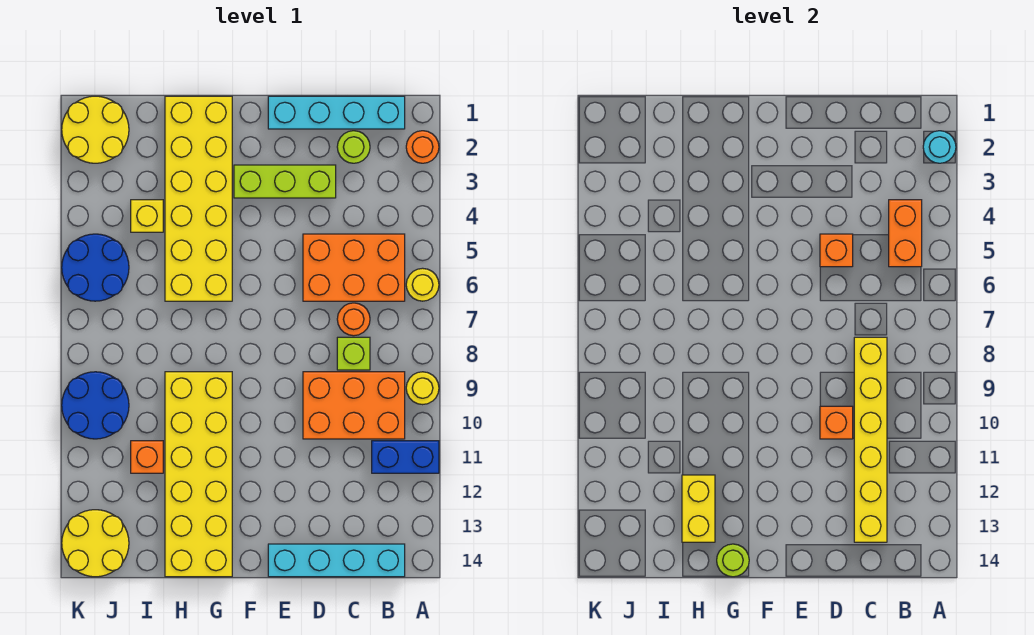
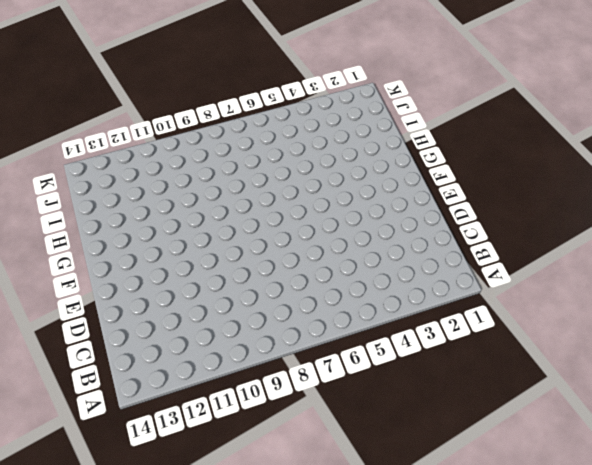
none -> orange round brick A2 level 1
none -> yellow round brick A6 level 1
none -> yellow round brick A9 level 1

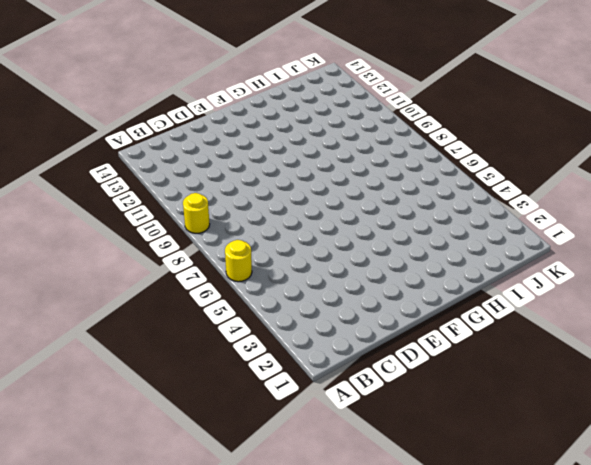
none -> orange round brick A2 level 1
none -> blue brick A11:B11 level 1
none -> cyan brick B1:E1 level 1

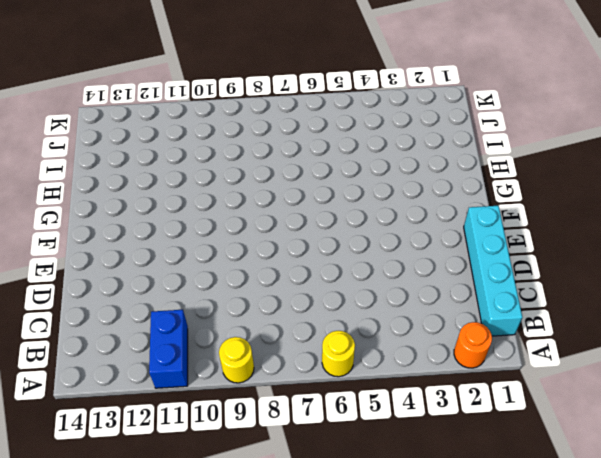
none -> orange brick B5:D6 level 1
none -> orange brick B9:D10 level 1
none -> cyan brick B14:E14 level 1

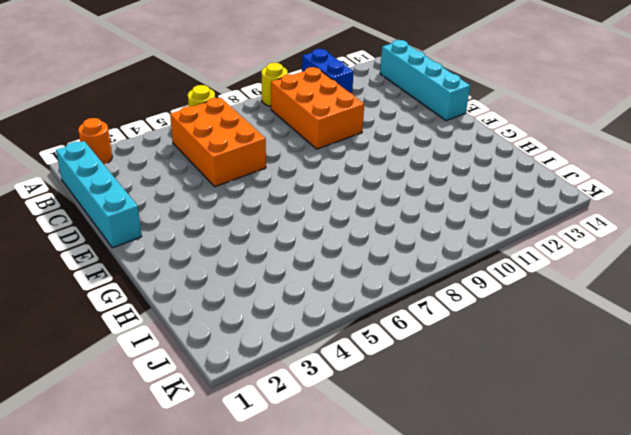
none -> lime round brick C2 level 1
none -> orange round brick C7 level 1
none -> lime brick C8 level 1

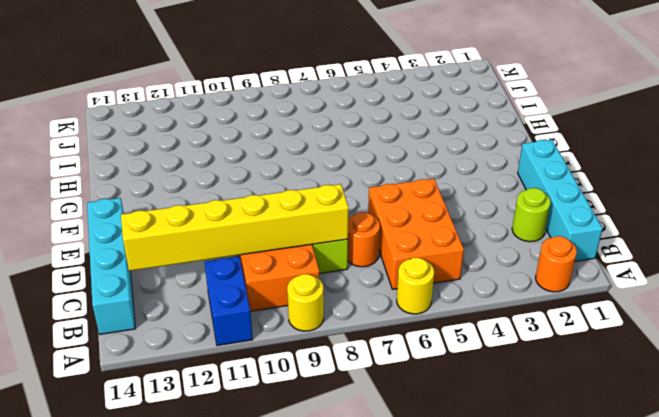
none -> lime brick D3:F3 level 1
none -> yellow brick G1:H6 level 1
none -> yellow brick G9:H14 level 1

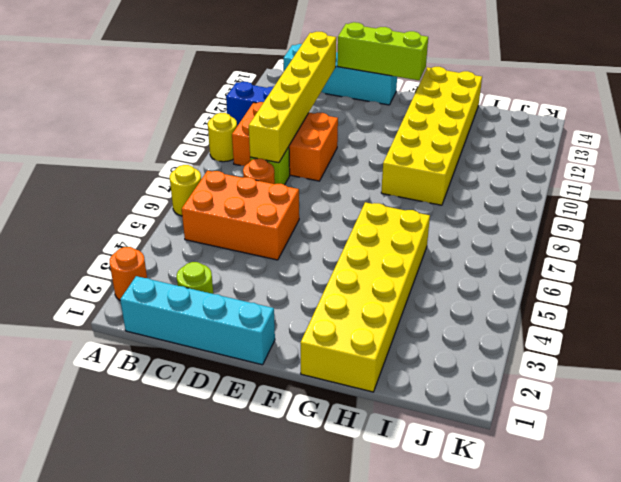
lime brick D14:F14 level 2 -> lime brick D3:F3 level 1
none -> yellow brick I4 level 1
none -> orange brick I11 level 1
none -> yellow round brick J1:K2 level 1

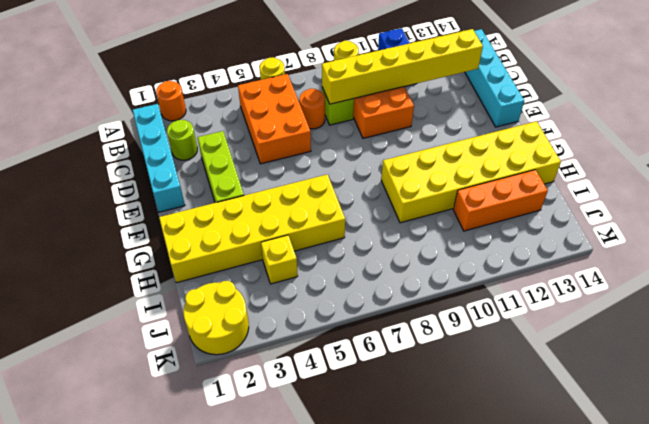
orange brick I11:I13 level 1 -> orange brick I11 level 1
none -> blue round brick J5:K6 level 1
none -> blue round brick J9:K10 level 1
none -> yellow round brick J13:K14 level 1

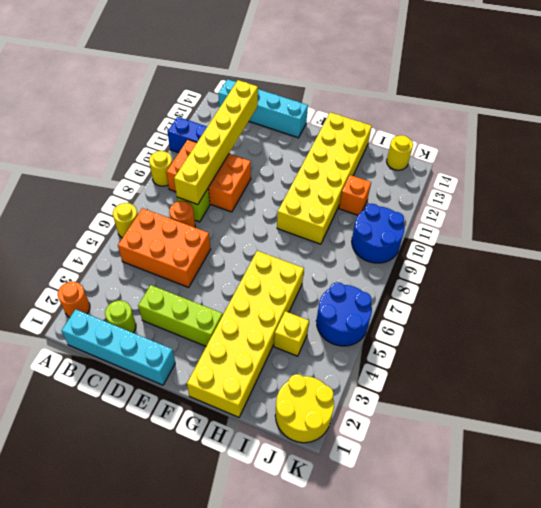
yellow round brick J14 level 1 -> yellow round brick J13:K14 level 1
none -> cyan round brick A2 level 2
none -> orange brick B4:B5 level 2
none -> orange brick D5 level 2

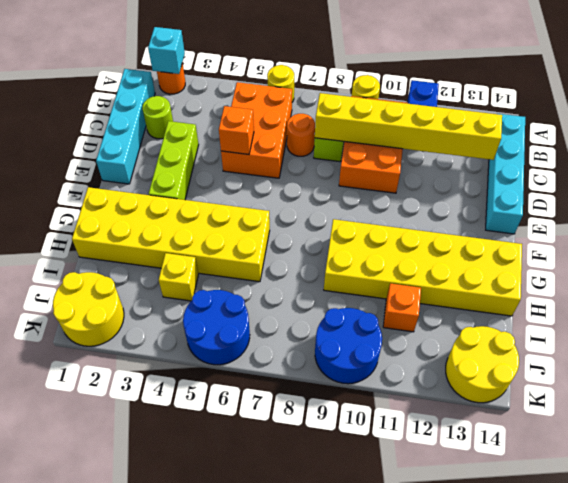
cyan brick A2 level 2 -> cyan round brick A2 level 2
none -> orange brick B4:B5 level 2
none -> orange brick D10 level 2
none -> lime round brick G14 level 2

